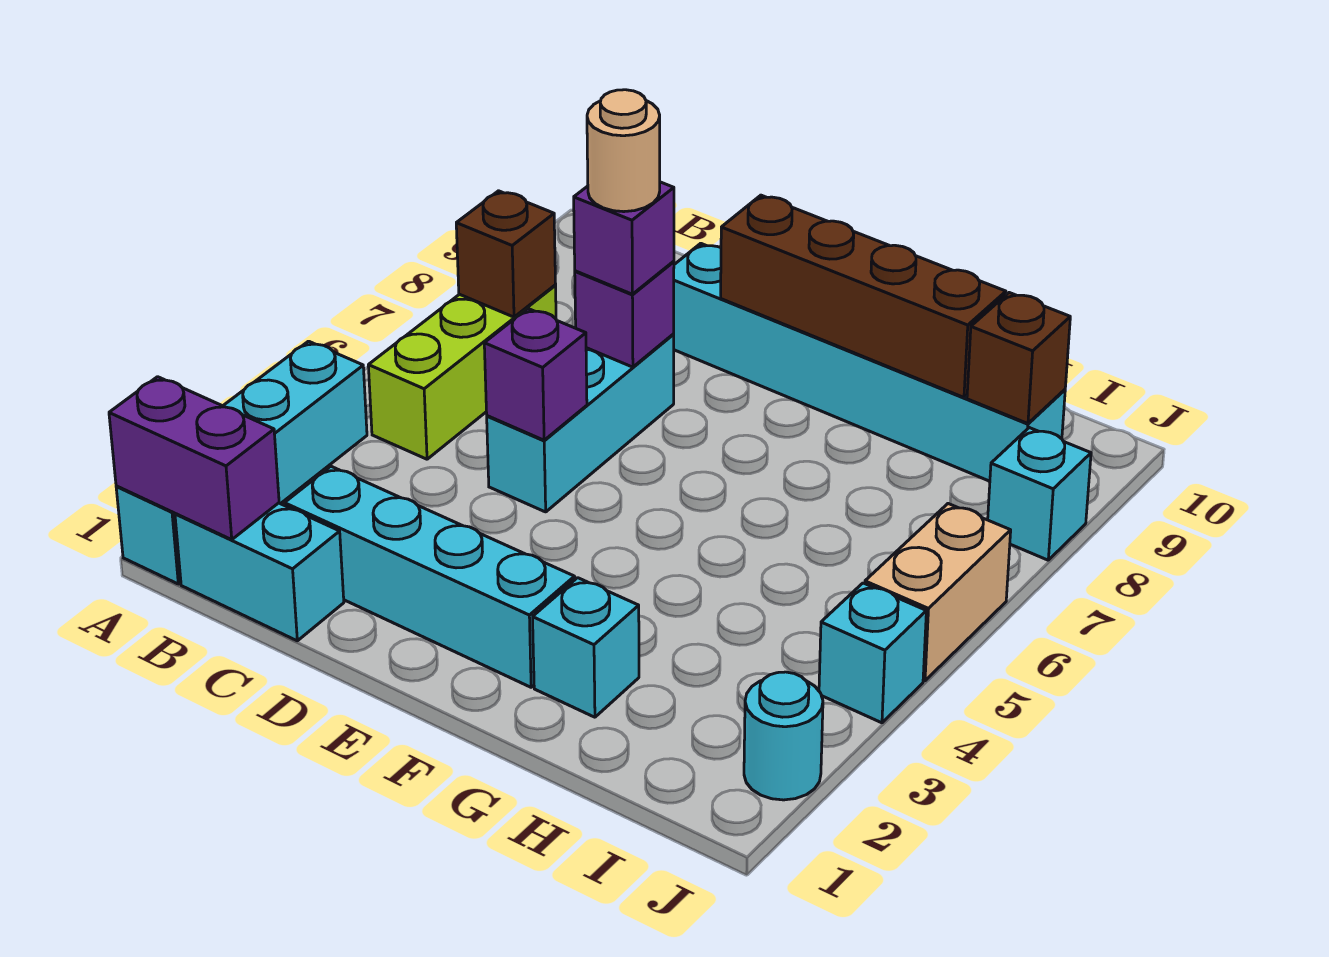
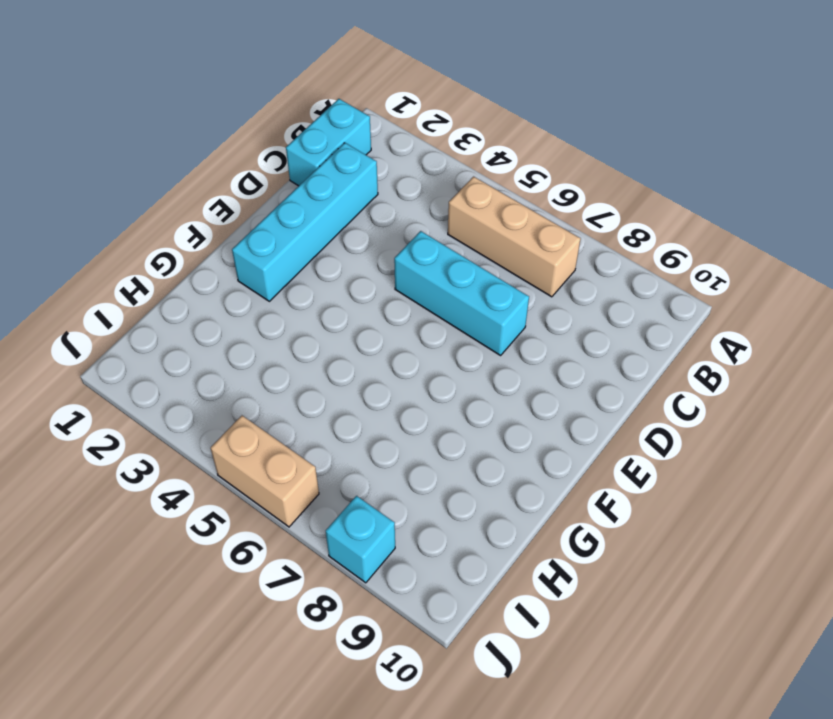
tan brick B5:B7 level 1 -> lime brick B5:B7 level 1
none -> cyan brick A1:A4 level 1
none -> cyan brick D9:I9 level 1
none -> cyan brick G2 level 1

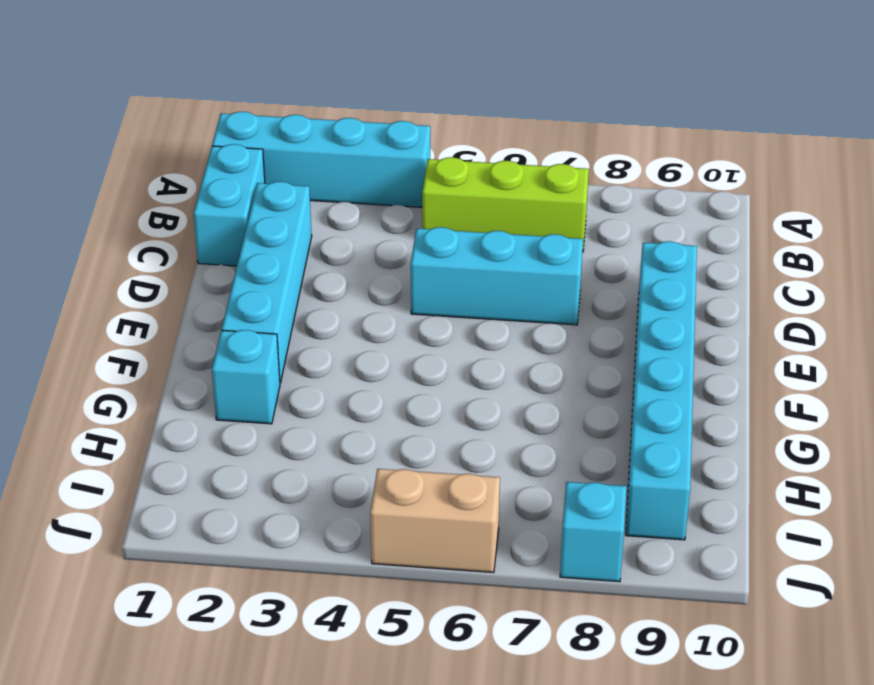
none -> cyan round brick J2 level 1
none -> cyan brick J4 level 1
none -> purple brick A1:B1 level 2

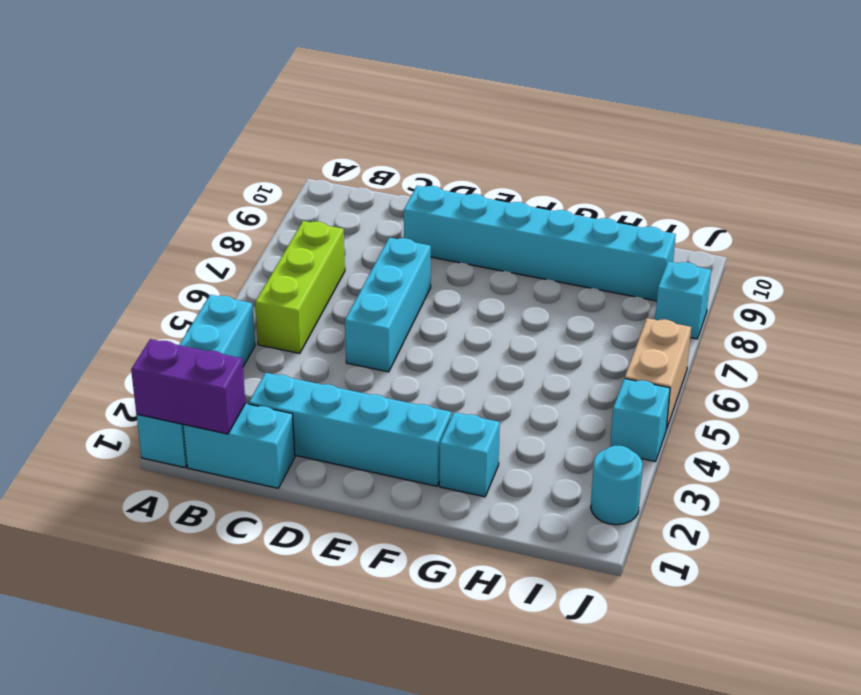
none -> brown brick B7 level 2
none -> purple brick D5 level 2
none -> purple brick D7 level 2

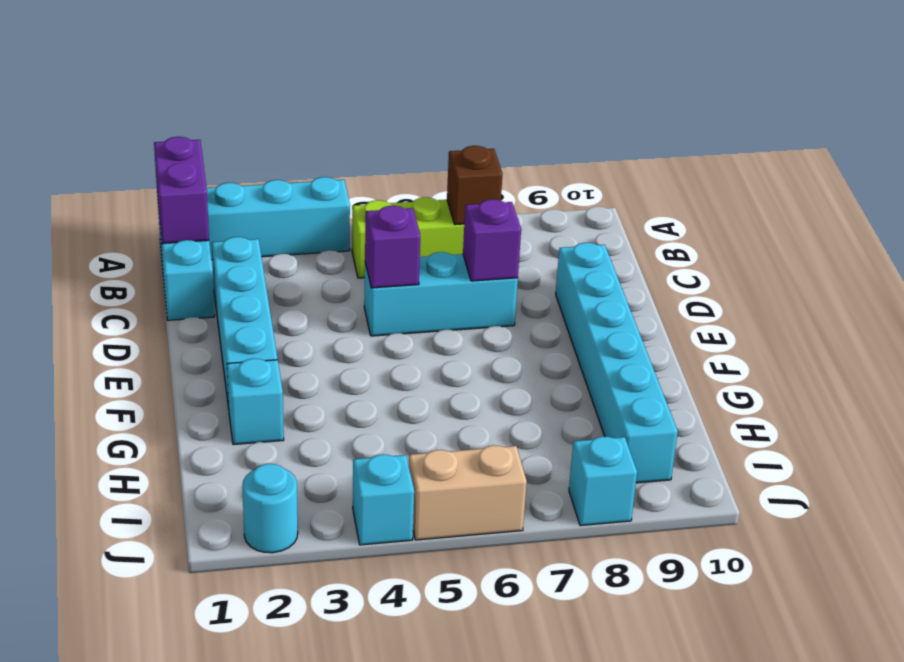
none -> brown brick E9:H9 level 2
none -> brown brick I9 level 2
none -> purple brick D7 level 3

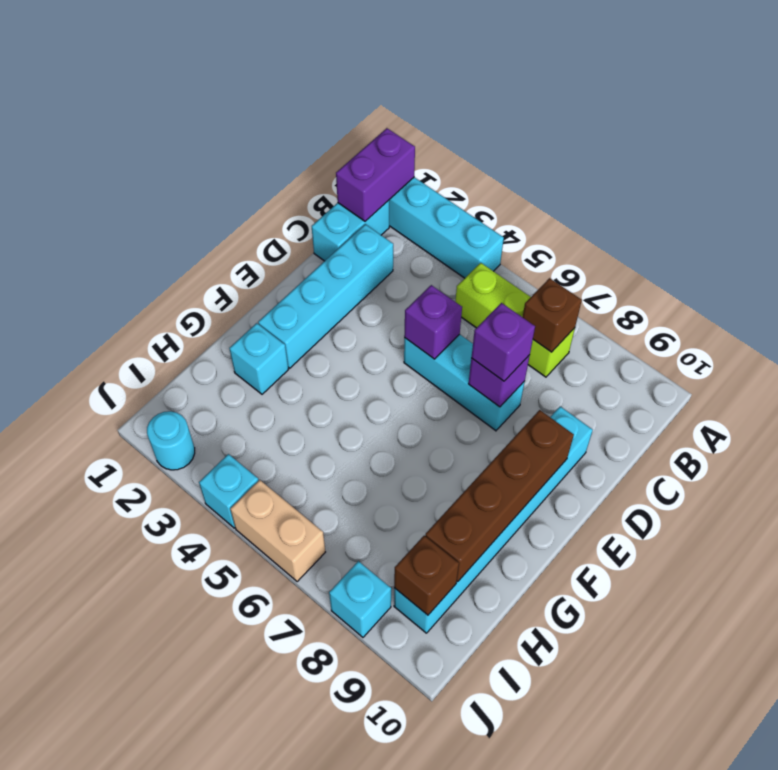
none -> tan round brick D7 level 4

